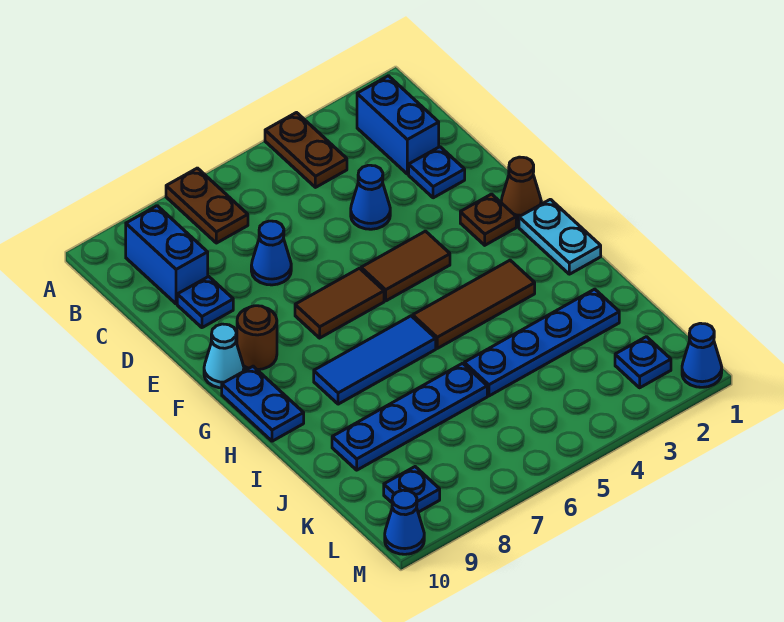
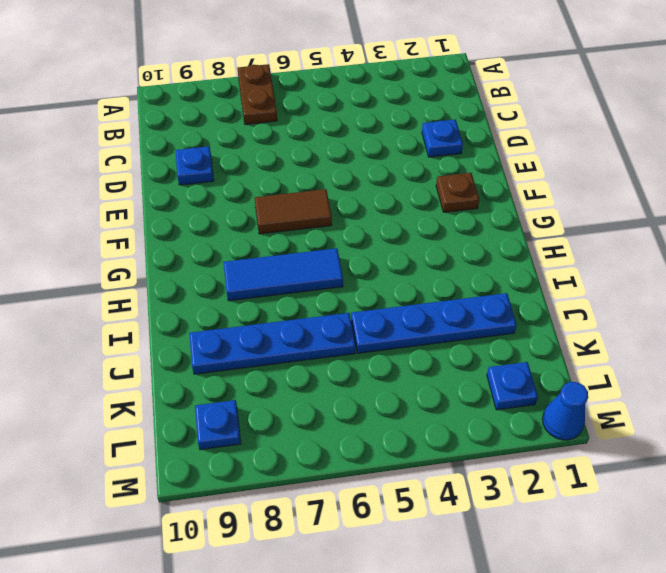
none -> brown plate A4:B4 level 1
none -> blue brick B2:C2 level 1
none -> blue brick B9:C9 level 1

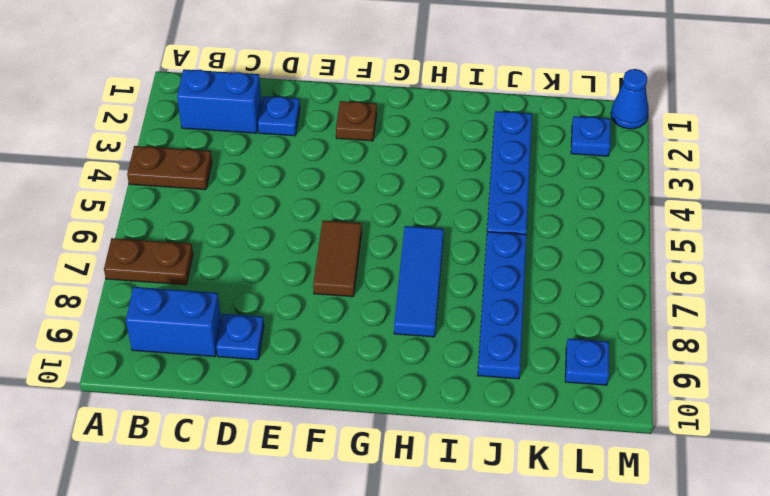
none -> blue cone D4 level 1
none -> blue cone D7 level 1
none -> brown cone F1 level 1

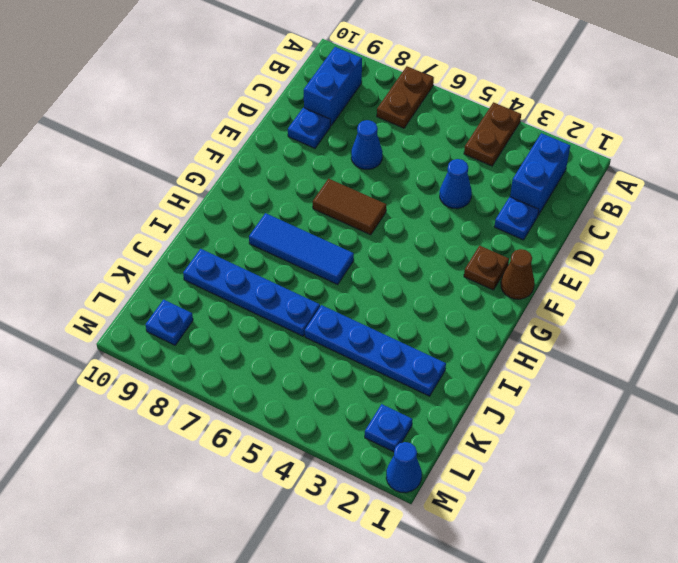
none -> brown tile F4:F5 level 1
none -> brown round brick F9 level 1
none -> cyan cone F10 level 1

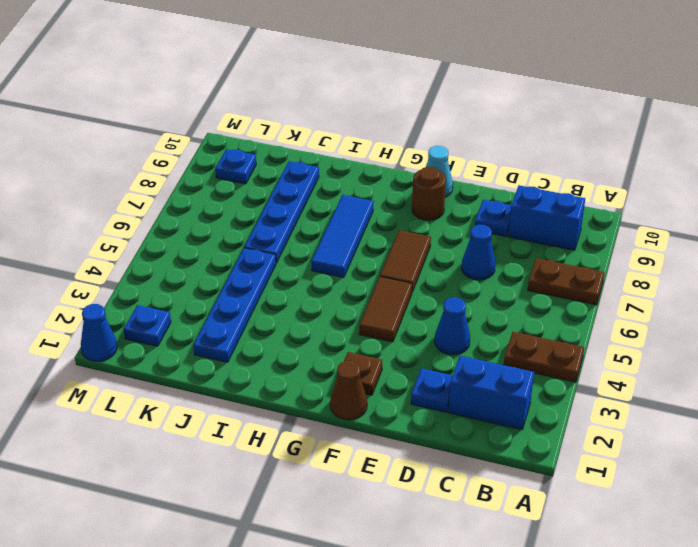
none -> cyan plate G1:H1 level 1
none -> blue plate G10:H10 level 1
none -> brown tile H3:H5 level 1

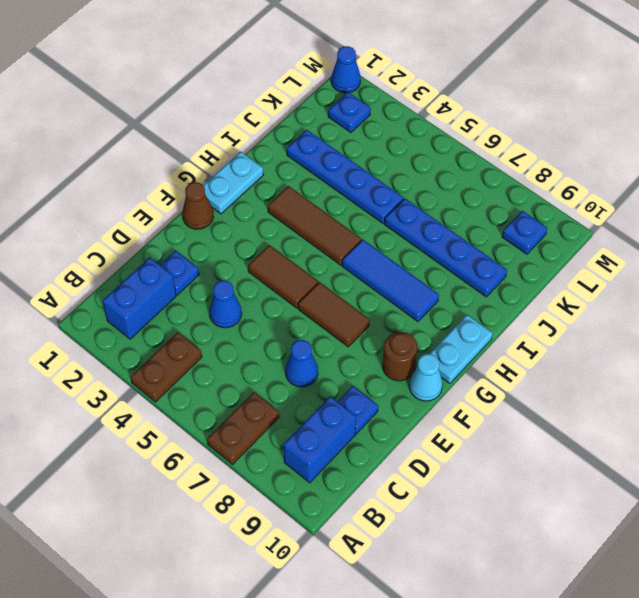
cyan plate G10:H10 level 1 -> blue plate G10:H10 level 1
none -> brown plate F2 level 1
none -> blue cone M10 level 1

